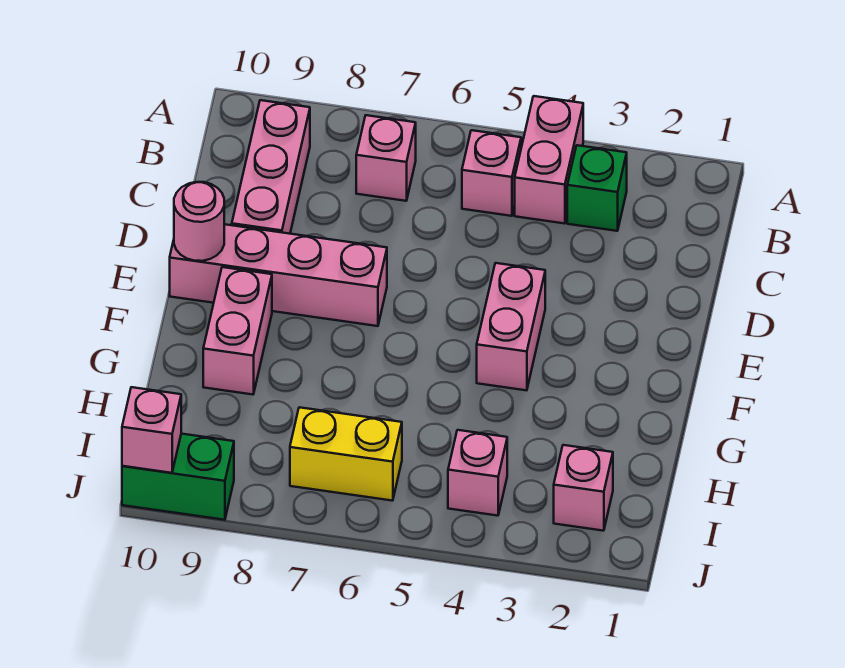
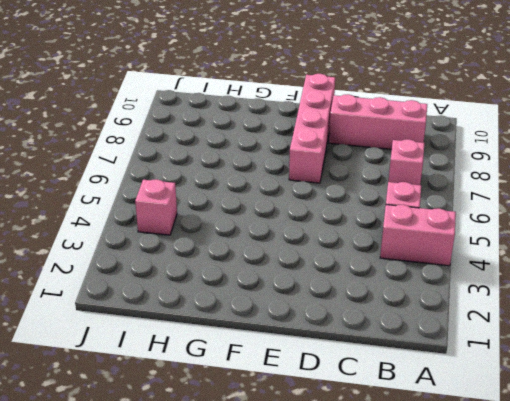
none -> green brick B3 level 1
none -> pink brick E4:F4 level 1
none -> pink brick F9:G9 level 1

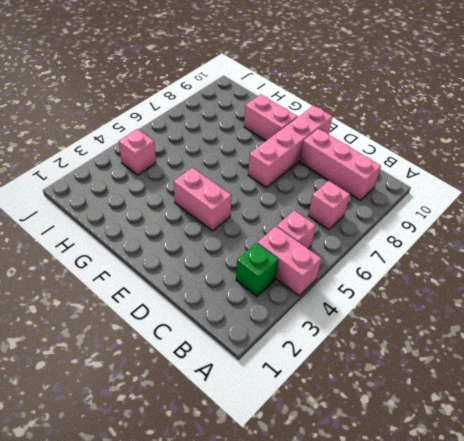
none -> pink brick I2 level 1
none -> yellow brick I6:I7 level 1
none -> green brick J9:J10 level 1

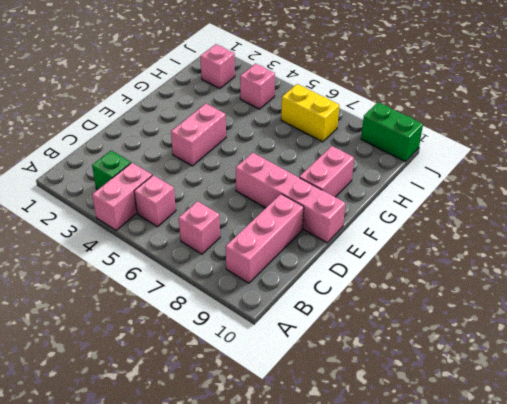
none -> pink round brick E10 level 2
none -> pink brick J10 level 2

